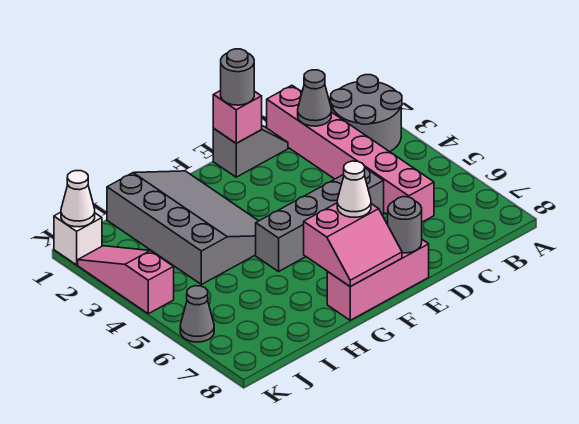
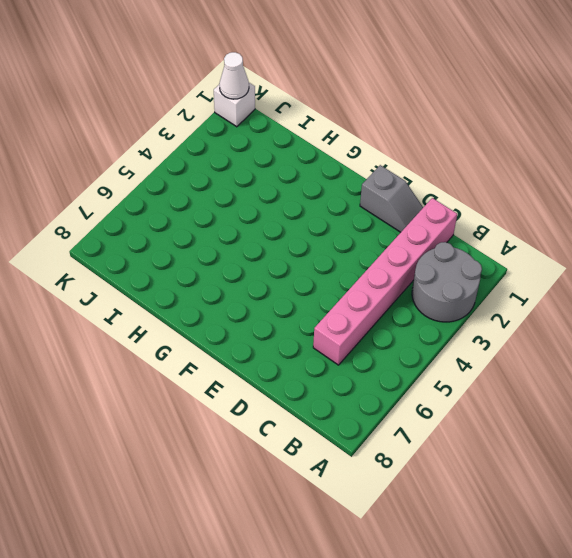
none -> grey brick D5:G5 level 1
none -> pink brick E8:G8 level 1
none -> grey slope G1:I4 level 1 top I

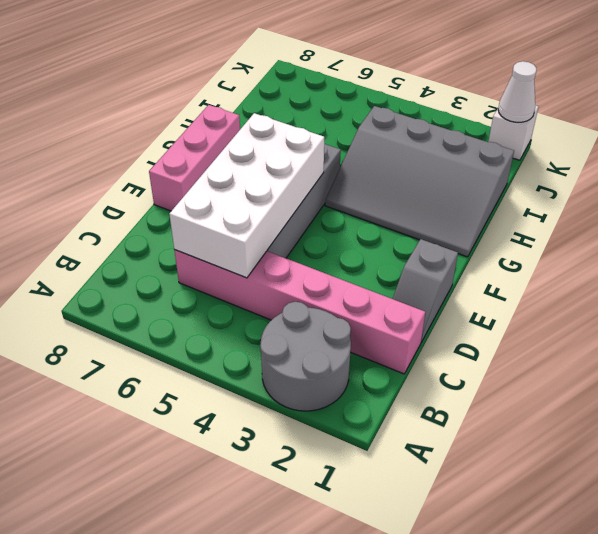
white brick C5:F6 level 2 -> none
none -> pink slope K2:K4 level 1 top 4
none -> grey cone K6 level 1
none -> grey cone C2 level 2

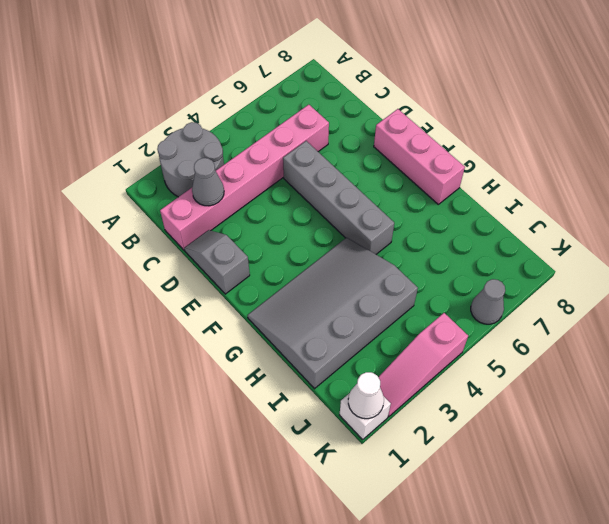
none -> pink brick E1 level 2
none -> grey round brick E8 level 2
none -> pink slope F7:G8 level 2 top 7

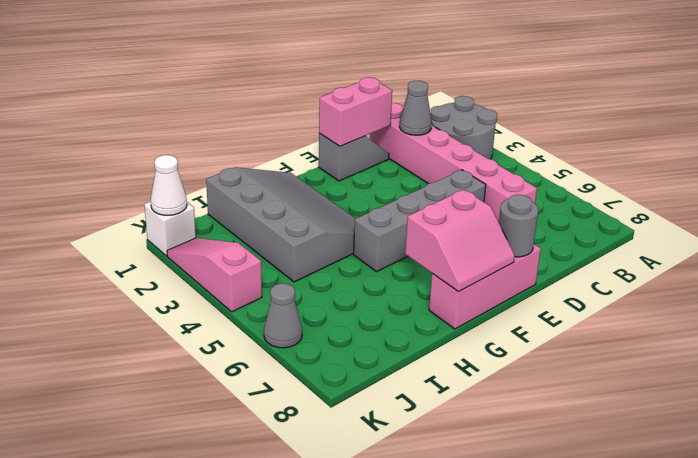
pink brick D1:E1 level 2 -> pink brick E1 level 2
none -> grey round brick E1 level 3
none -> white cone F7 level 3

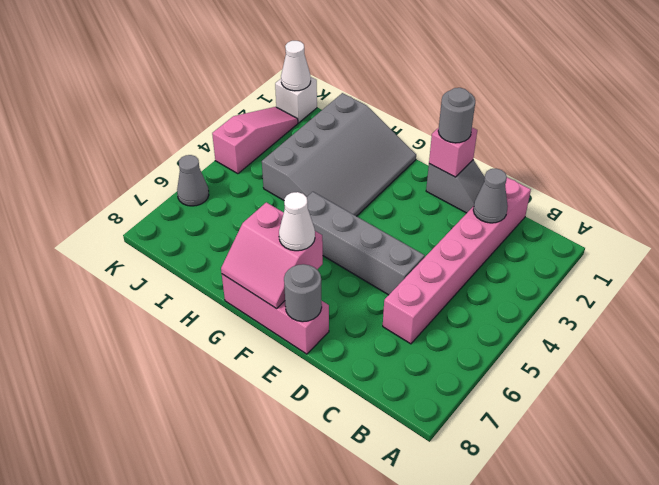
none -> grey round brick A2:B3 level 1

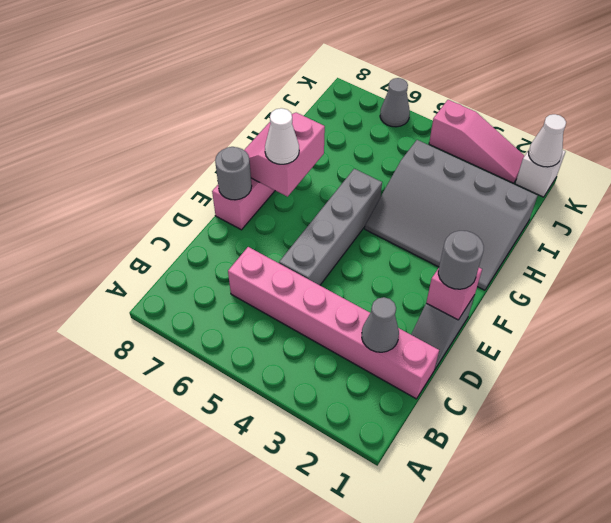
none -> grey round brick A2:B3 level 1

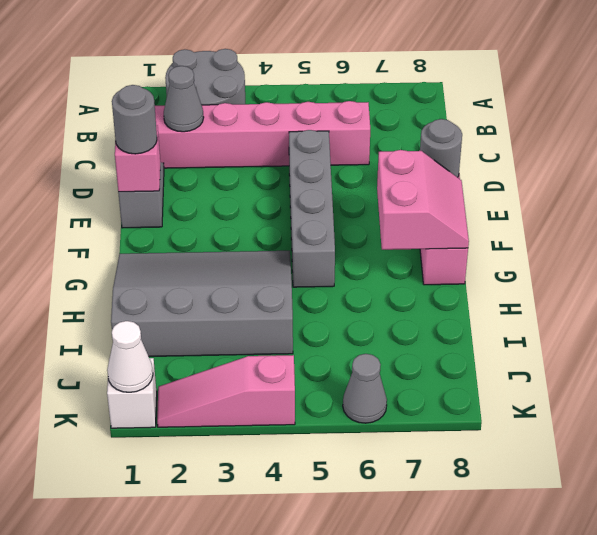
none -> white cone F7 level 3

